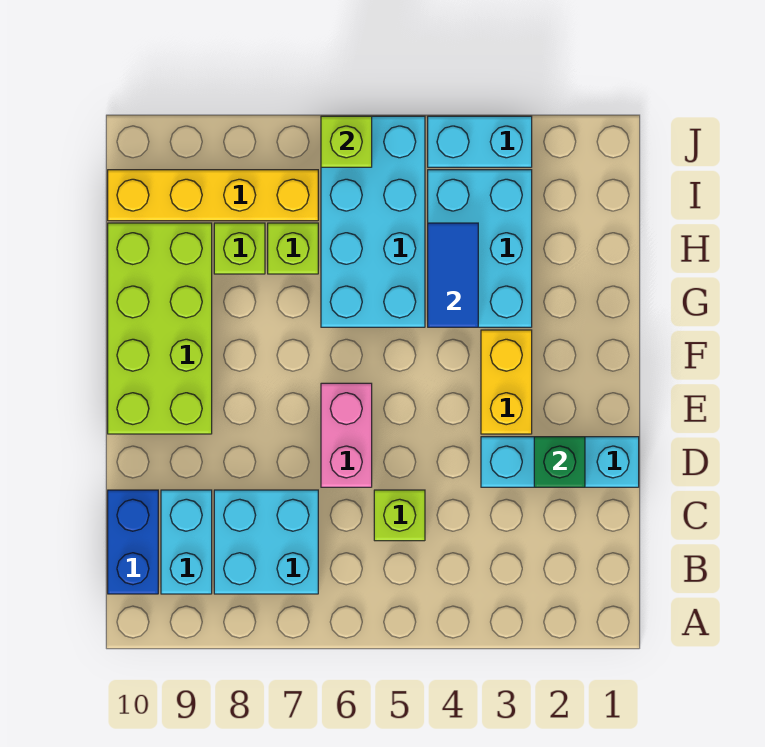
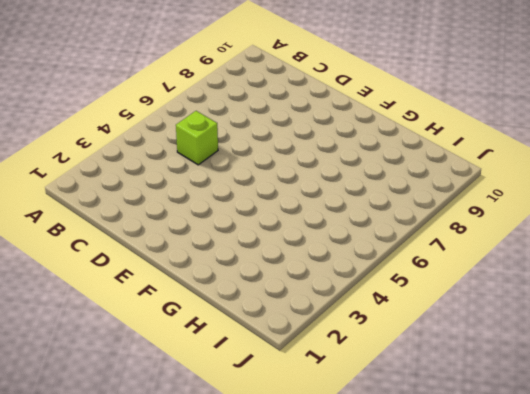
none -> cyan brick B7:C8 level 1
none -> cyan brick B9:C9 level 1
none -> blue brick B10:C10 level 1

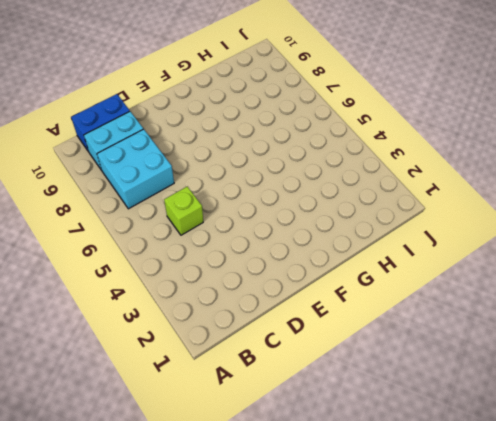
none -> cyan brick D1:D3 level 1
none -> pink brick D6:E6 level 1
none -> yellow brick E3:F3 level 1

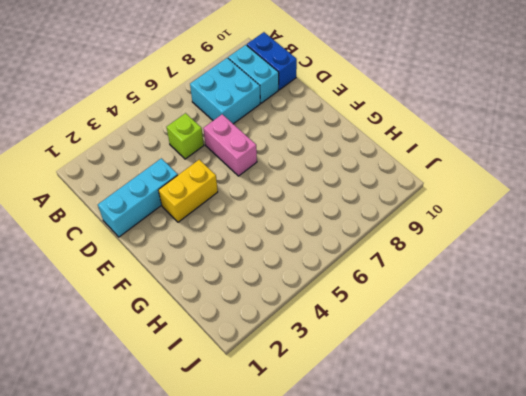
yellow brick E3:E4 level 1 -> yellow brick E3:F3 level 1
none -> lime brick E9:H10 level 1
none -> cyan brick G3:I4 level 1
none -> cyan brick G5:J6 level 1

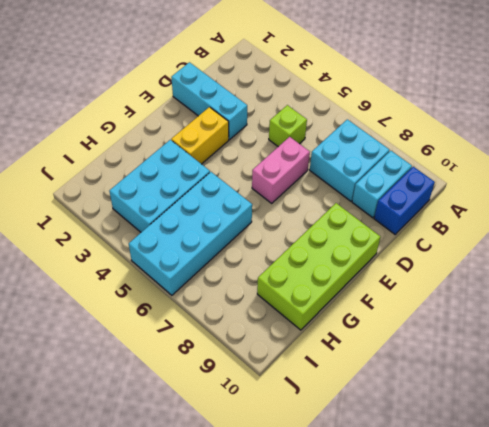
none -> lime brick H7 level 1
none -> lime brick H8 level 1
none -> yellow brick I7:I10 level 1

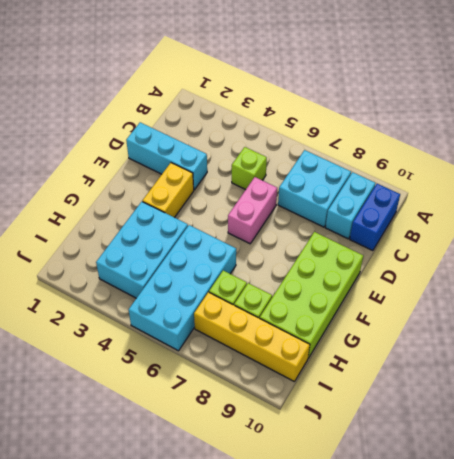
none -> cyan brick J3:J4 level 1
none -> green brick D2 level 2
none -> blue tile G4:H4 level 2

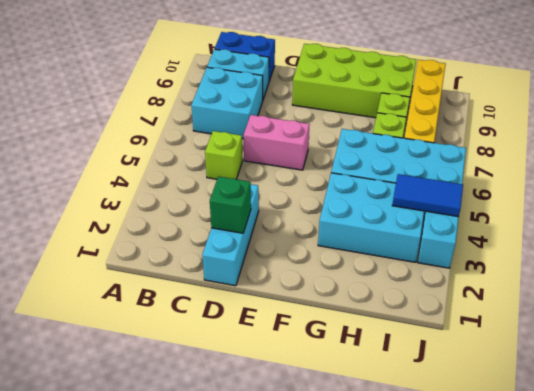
blue tile I4:J4 level 2 -> blue tile G4:H4 level 2
none -> yellow brick E3:F3 level 1
none -> lime brick J6 level 2

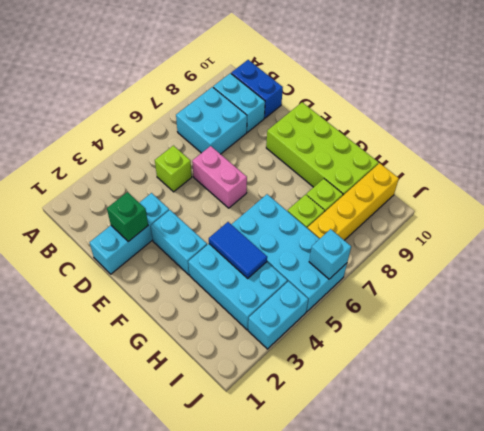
cyan brick E3:F3 level 1 -> yellow brick E3:F3 level 1
cyan brick J6 level 2 -> lime brick J6 level 2

